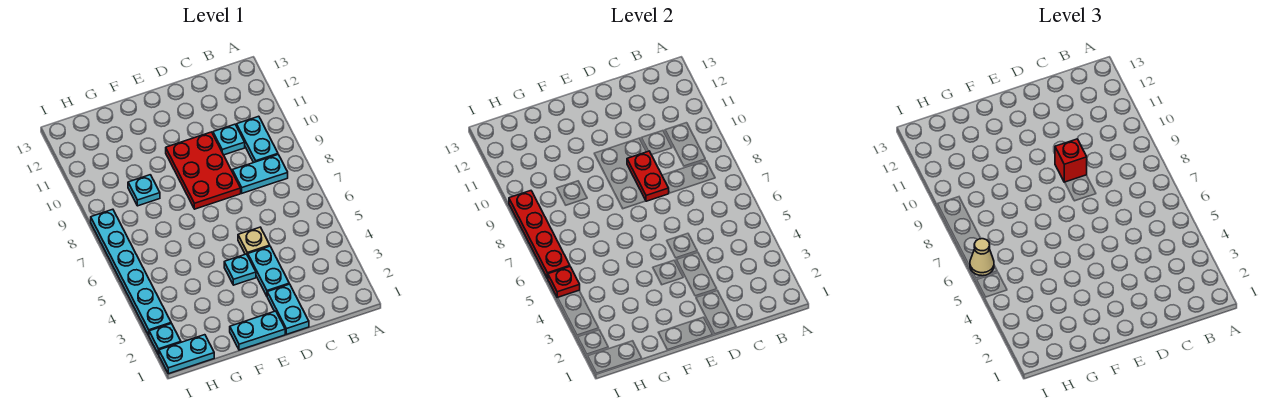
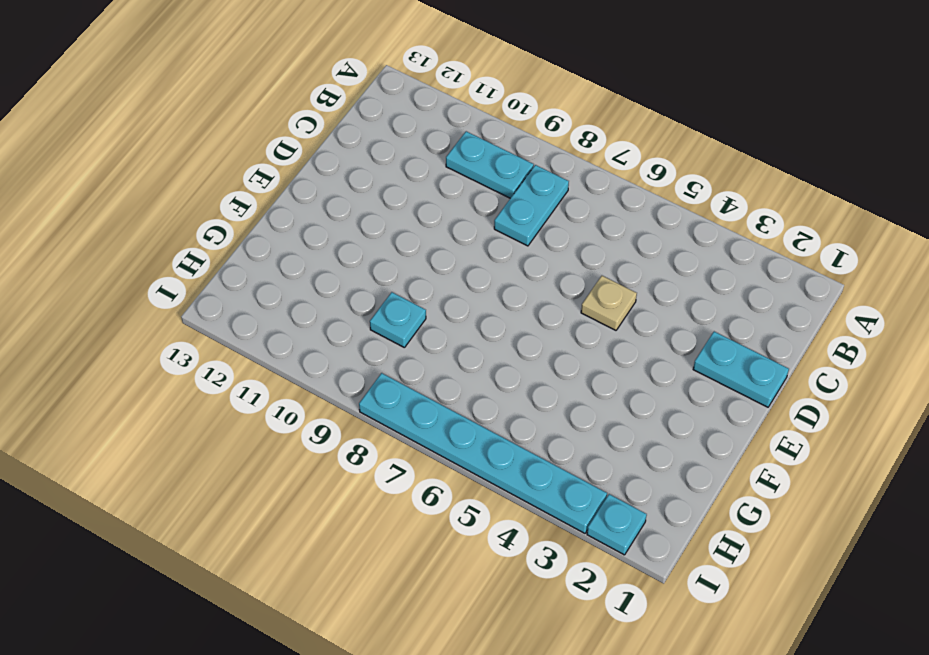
none -> cyan plate C10 level 1
none -> cyan plate D3:D4 level 1
none -> red plate D8:E10 level 1

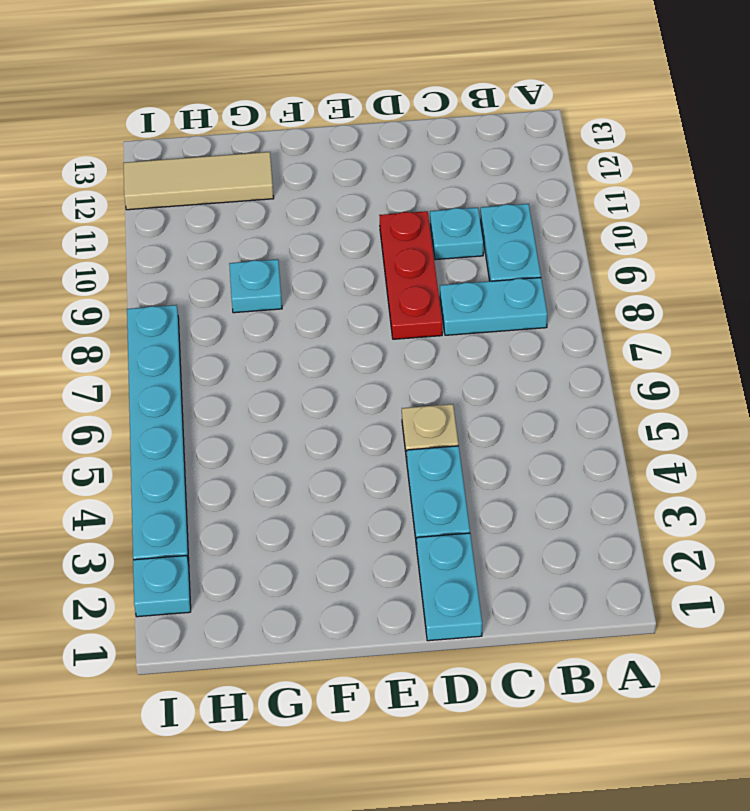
red plate D8:D10 level 1 -> red plate D8:E10 level 1
tan tile G12:I12 level 1 -> none
none -> cyan plate E1:F1 level 1
none -> cyan plate E4 level 1
none -> cyan plate H1:I1 level 1

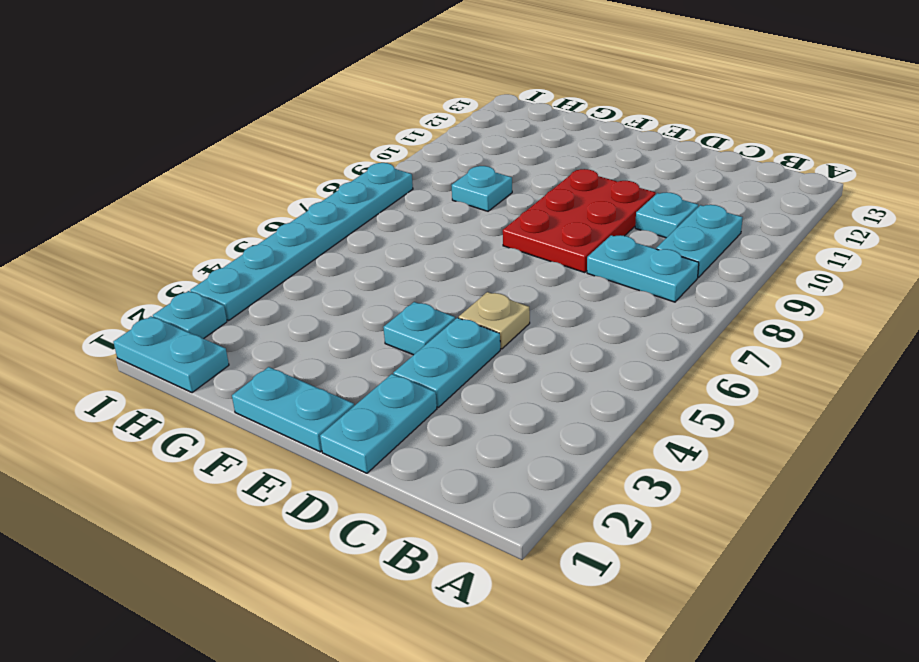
none -> red plate D8:D9 level 2
none -> red plate I5 level 2
none -> red plate I6:I9 level 2

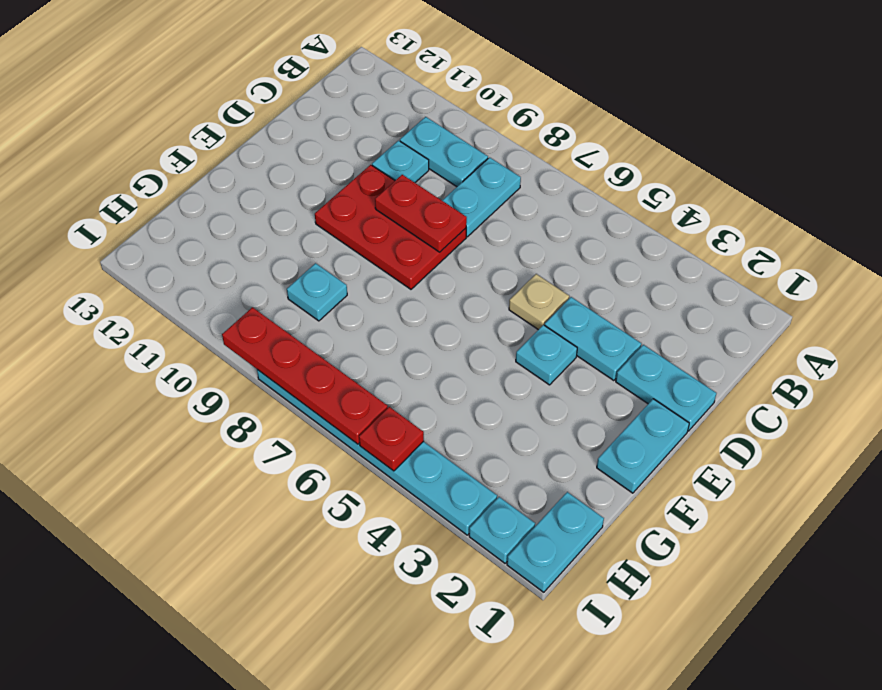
none -> red brick D9 level 3
none -> tan cone I6 level 3

